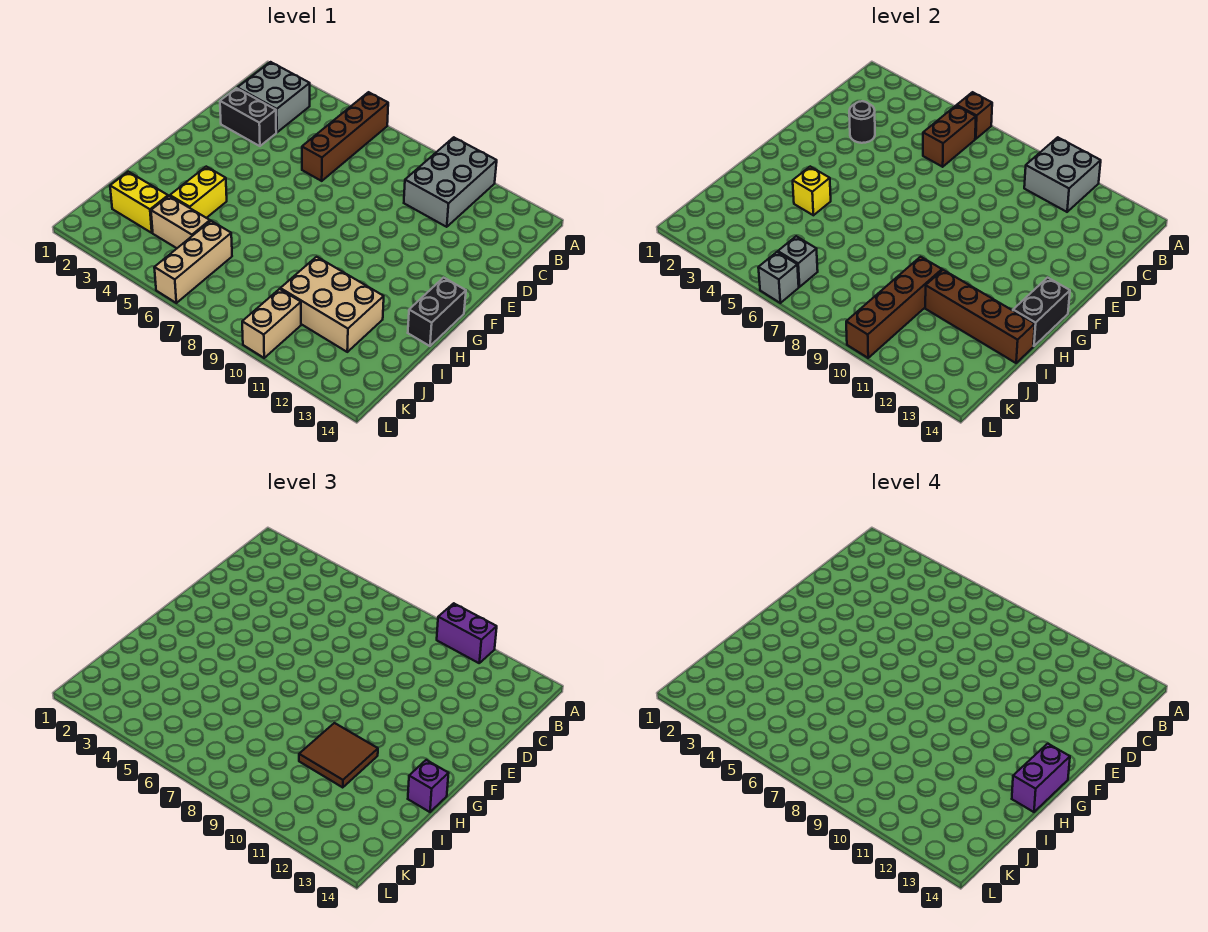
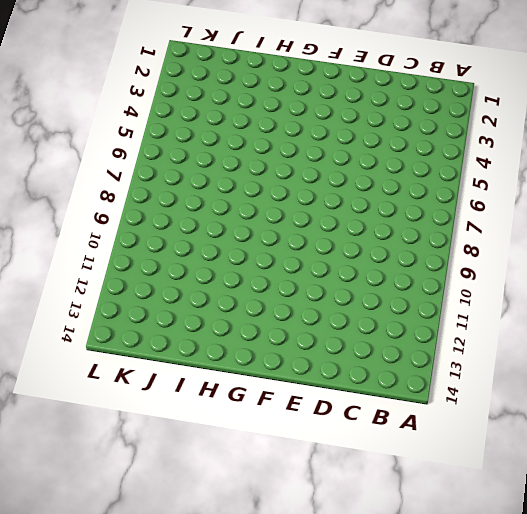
none -> brown brick A6:D6 level 1
none -> grey brick A10:C11 level 1
none -> grey brick B2:C3 level 1

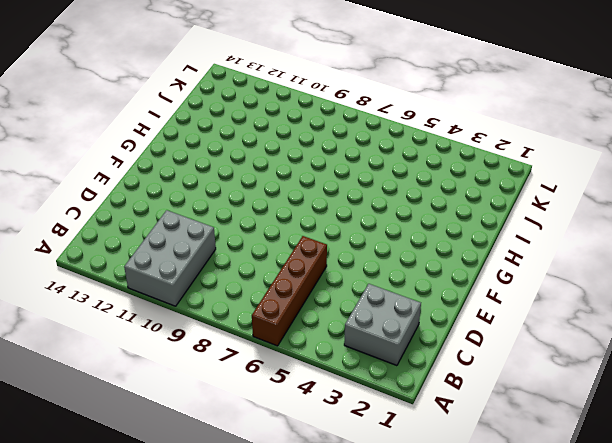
none -> black brick D2:D3 level 1
none -> black brick G14:H14 level 1
none -> yellow brick H4:I4 level 1

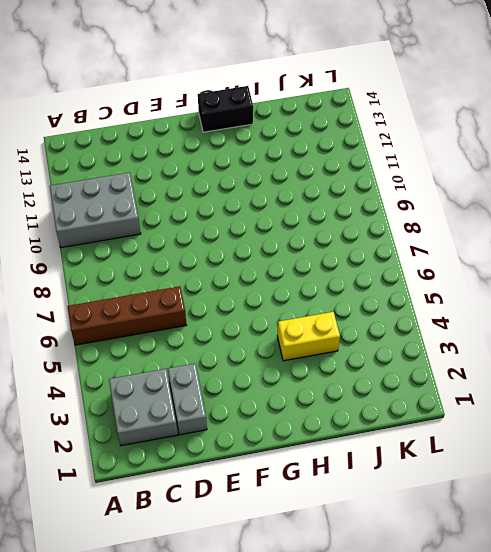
grey brick D2:D3 level 1 -> black brick D2:D3 level 1
none -> tan brick I10:J12 level 1
none -> yellow brick J2:J3 level 1
none -> tan brick J4:J5 level 1

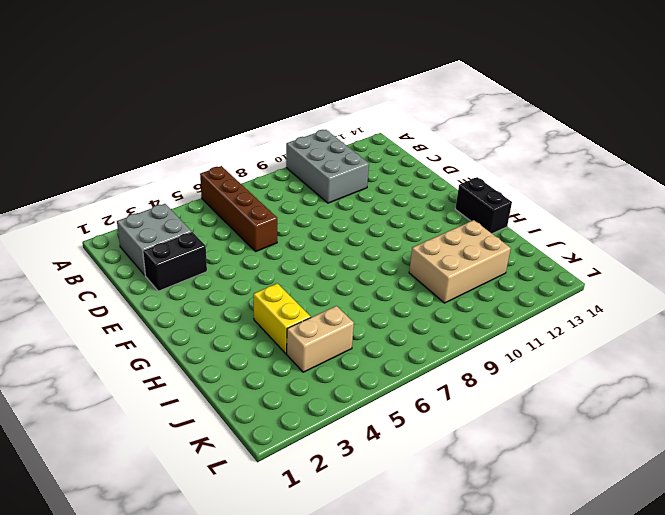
none -> yellow brick J2:J3 level 1
none -> tan brick J6:L6 level 1
none -> tan brick K10:L10 level 1

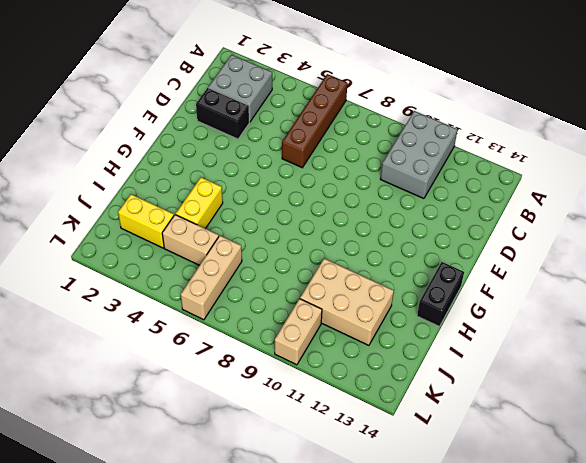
none -> brown brick A6 level 2
none -> grey brick A10:B11 level 2
none -> brown brick B6:C6 level 2

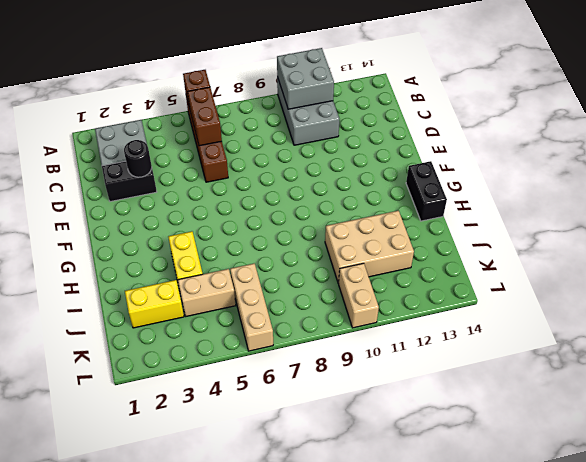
none -> black brick G14:H14 level 2
none -> yellow brick H4 level 2
none -> brown brick I10:L10 level 2

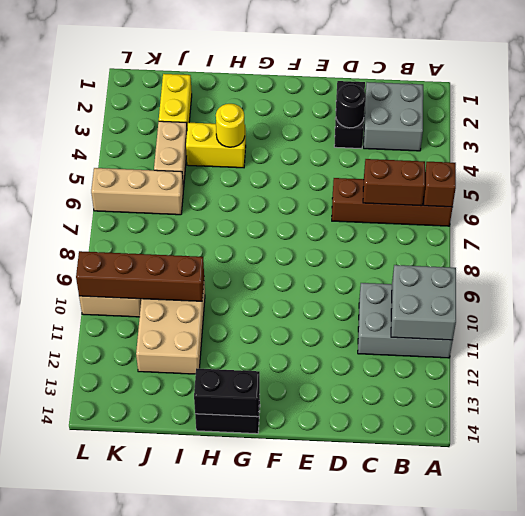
yellow round brick H4 level 2 -> yellow brick H4 level 2
none -> brown brick I11:I14 level 2
none -> grey brick K6 level 2
none -> grey brick L6 level 2

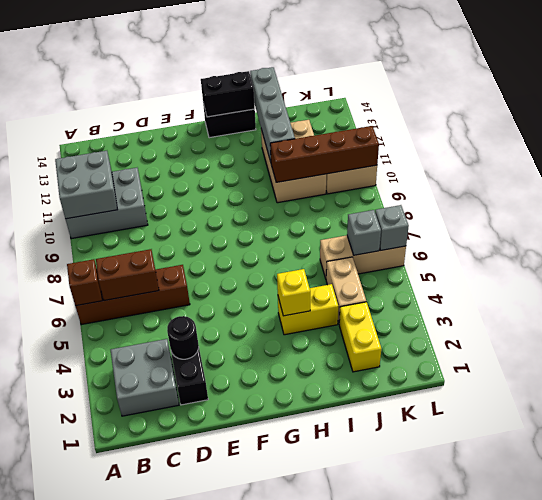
grey brick I11:I14 level 2 -> brown brick I11:I14 level 2
none -> purple brick A10:A11 level 3
none -> brown tile H10:I11 level 3
none -> purple brick H14 level 3

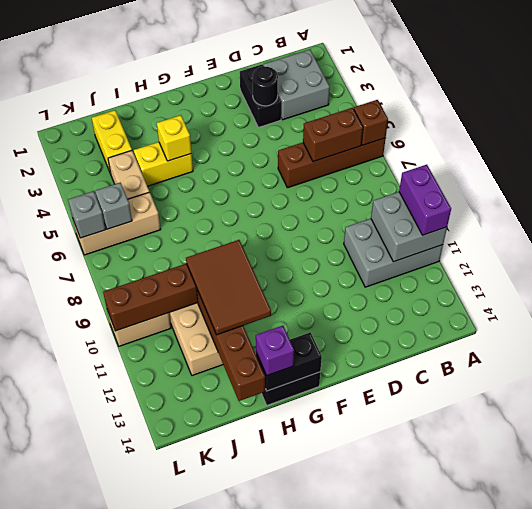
brown tile H10:I12 level 3 -> brown tile H10:I11 level 3
none -> purple brick G14:H14 level 4

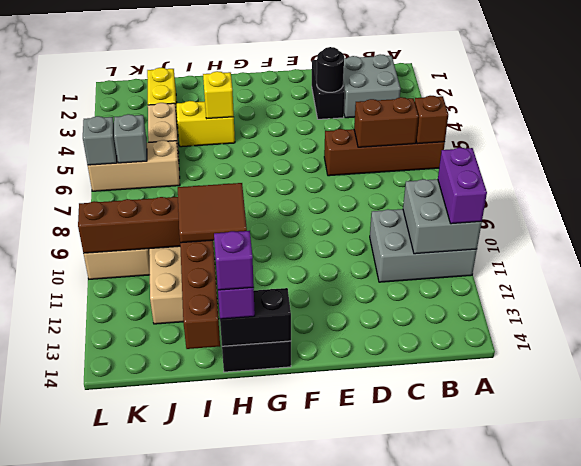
purple brick H14 level 4 -> purple brick G14:H14 level 4

